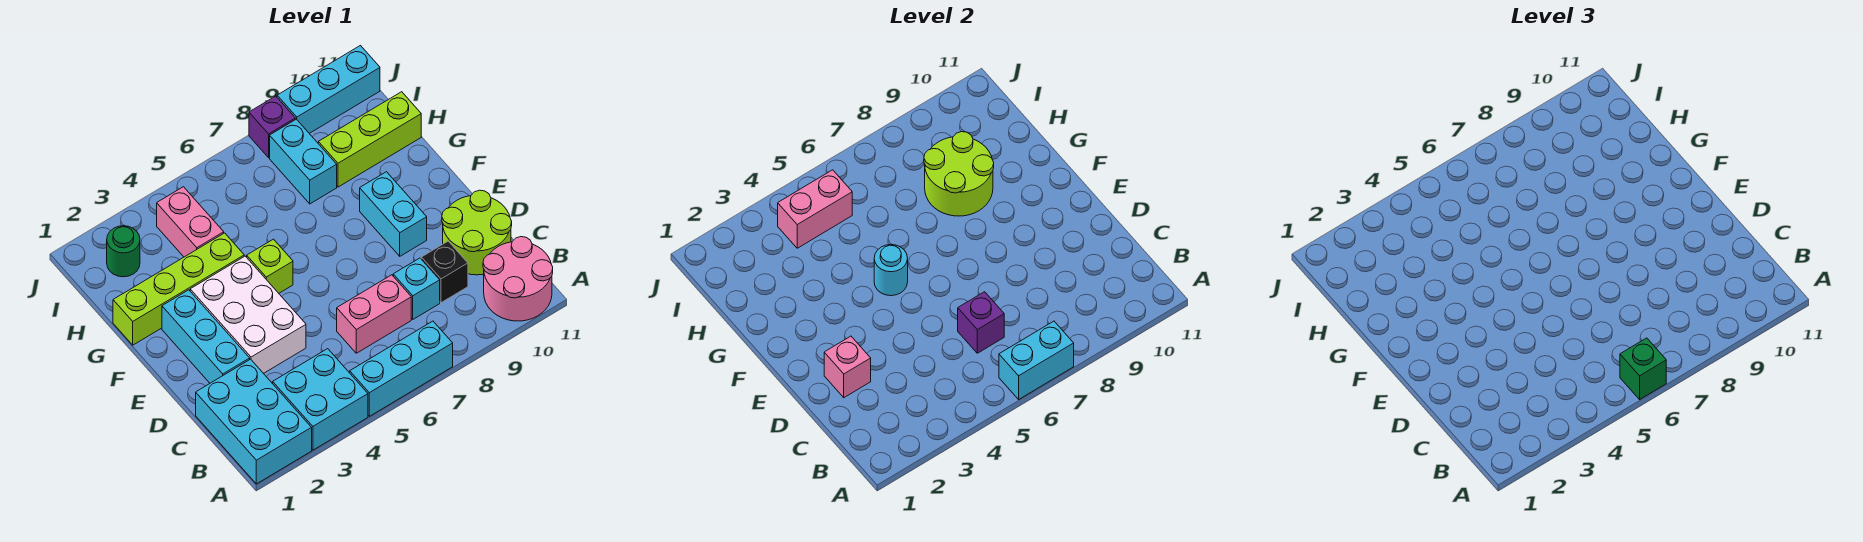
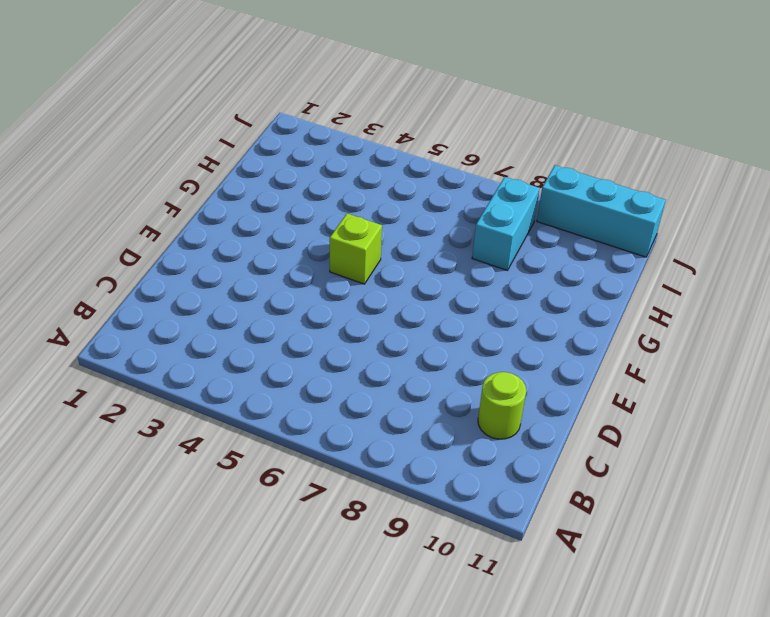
lime round brick C10 level 1 -> lime round brick C10:D11 level 1
none -> cyan brick A1:C2 level 1
none -> cyan brick A3:B4 level 1
none -> cyan brick A5:A7 level 1

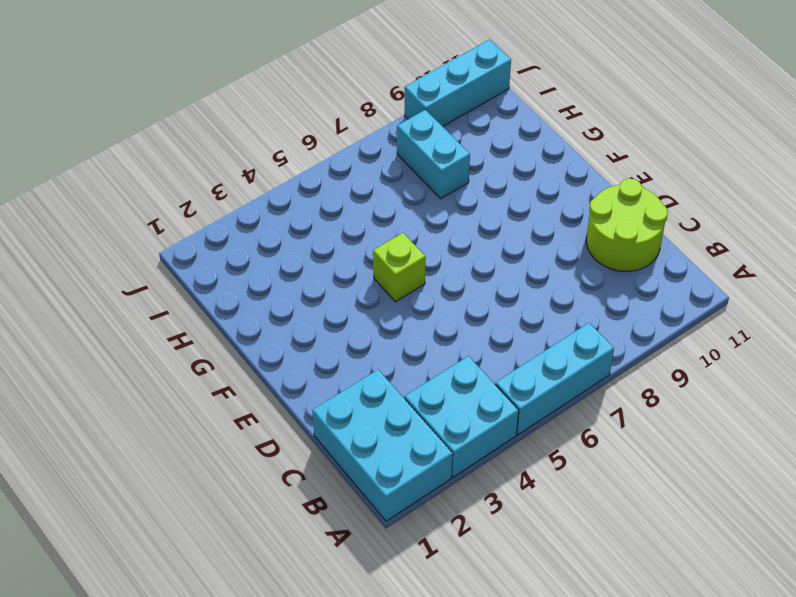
none -> pink round brick A10:B11 level 1
none -> pink brick C6:C7 level 1
none -> cyan brick C8 level 1

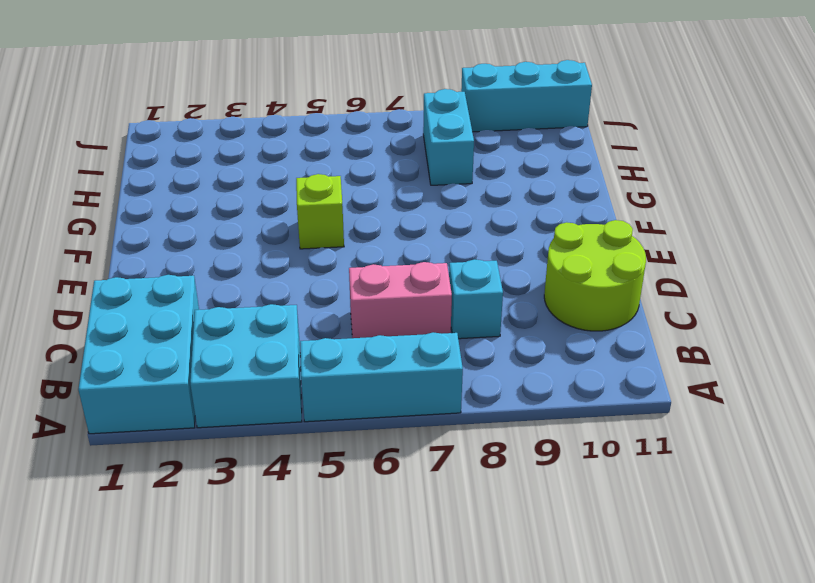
none -> pink round brick A10:B11 level 1
none -> black brick C9 level 1
none -> cyan brick D2:F2 level 1

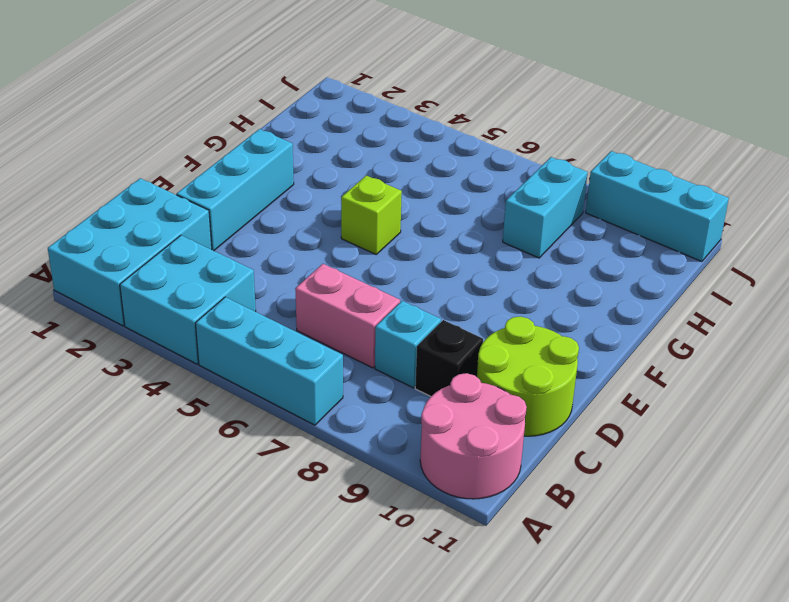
none -> white brick D3:F4 level 1
none -> cyan brick E9:F9 level 1
none -> lime brick G1:G4 level 1

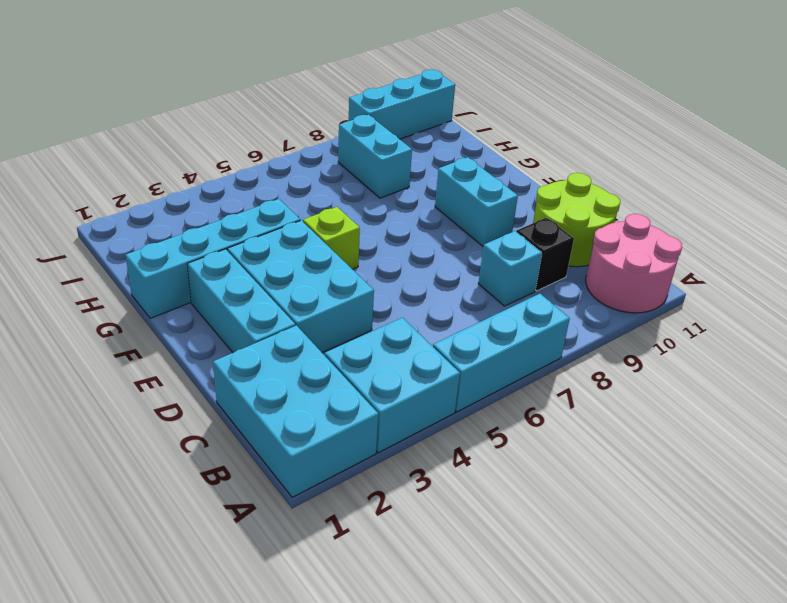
cyan brick D3:F4 level 1 -> white brick D3:F4 level 1
cyan brick G1:G4 level 1 -> lime brick G1:G4 level 1
none -> pink brick C6:C7 level 1
none -> pink brick H4:I4 level 1
none -> lime brick H9:H11 level 1

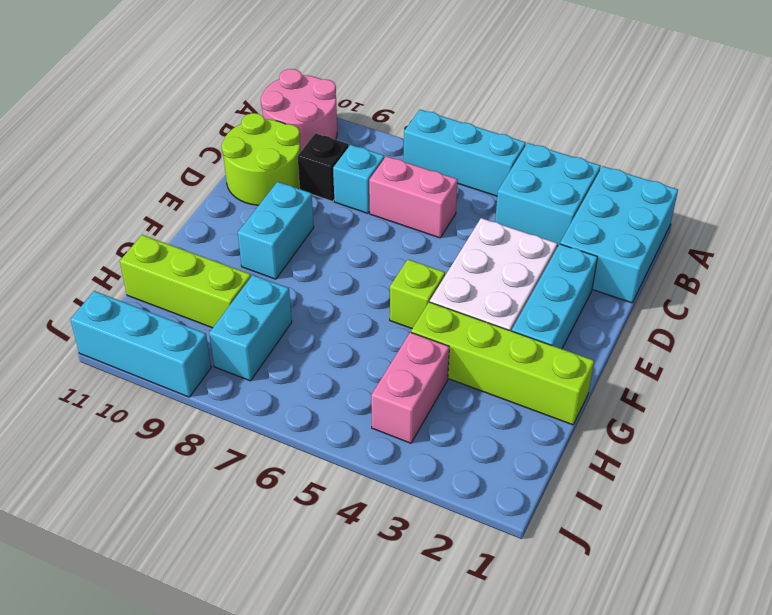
none -> green round brick I2 level 1
none -> purple brick J8 level 1
none -> cyan brick A6:A7 level 2

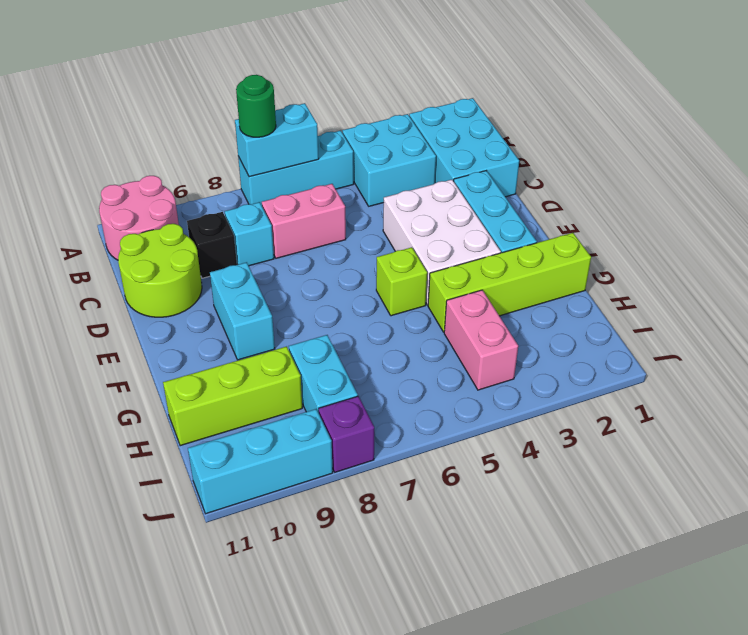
green round brick A7 level 3 -> green round brick I2 level 1
none -> purple brick C6 level 2
none -> pink brick D2 level 2
none -> cyan round brick F5 level 2

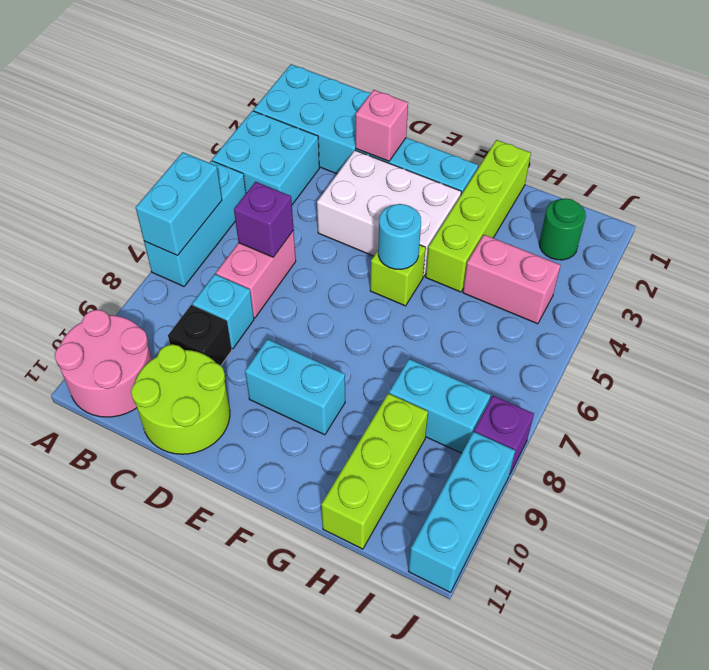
none -> lime round brick G8:H9 level 2
none -> pink brick I4:I5 level 2
none -> green brick A6 level 3

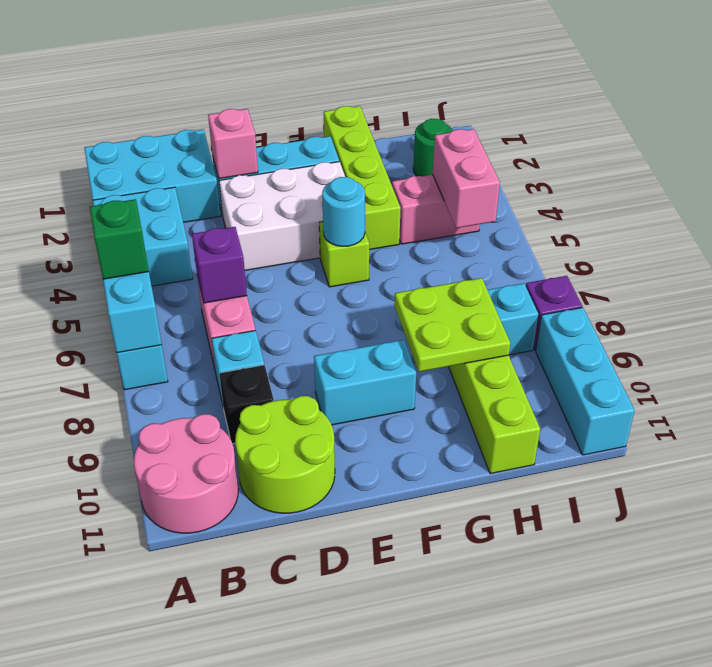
lime plate G8:H9 level 2 -> lime round brick G8:H9 level 2

